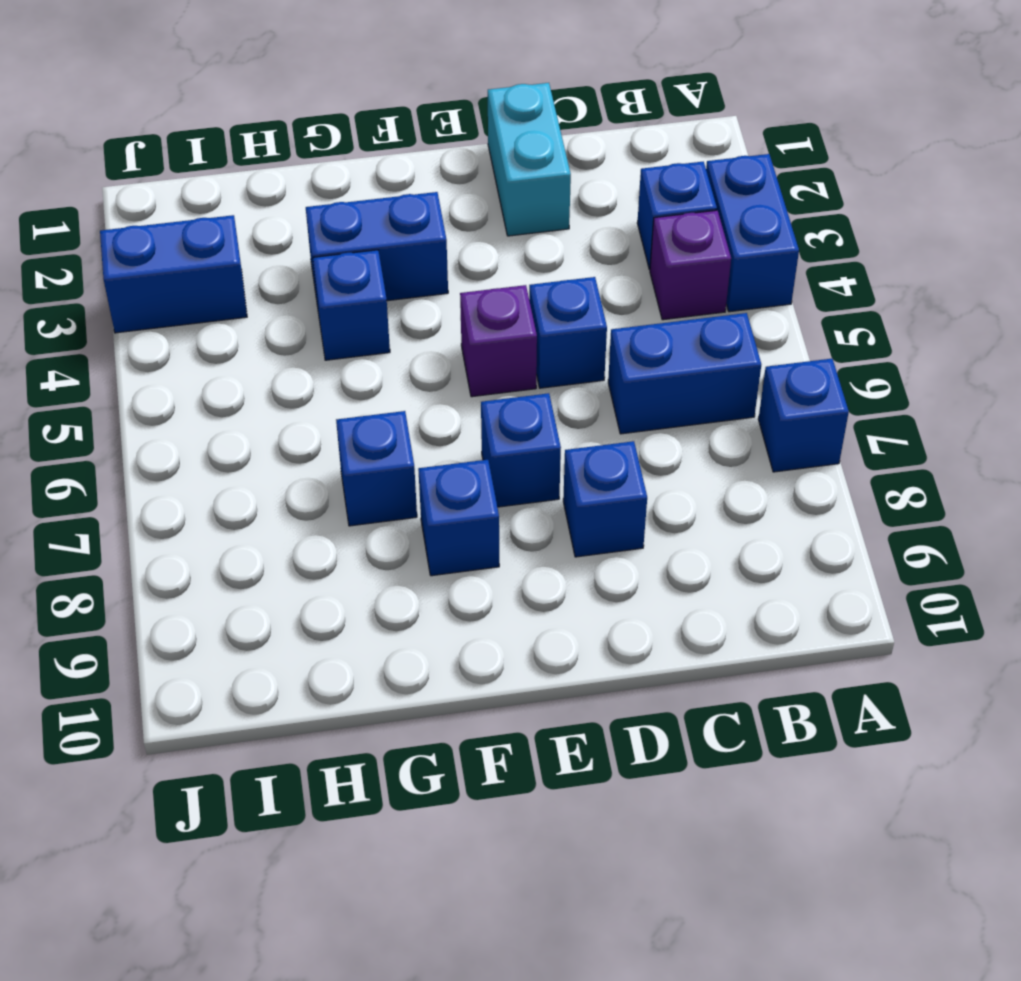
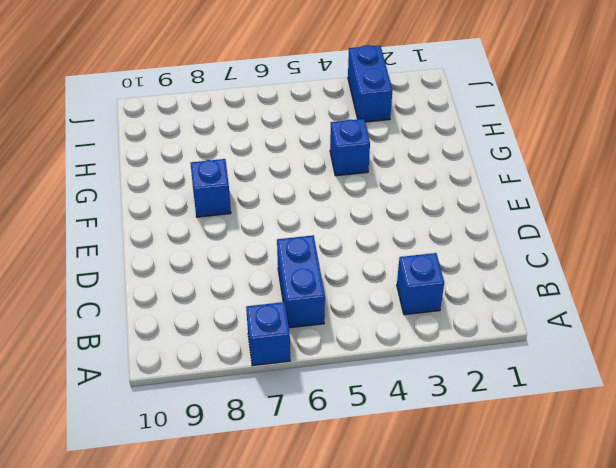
none -> blue brick A3:A4 level 1
none -> purple brick B4 level 1
none -> cyan brick D1:D2 level 1

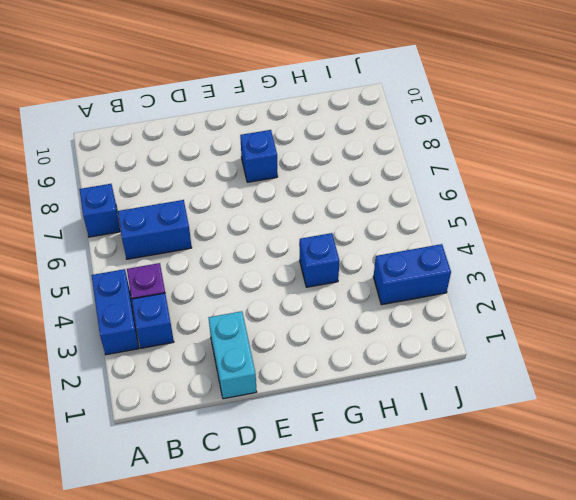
none -> blue brick D5 level 1
none -> blue brick D8 level 1
none -> purple brick E5 level 1

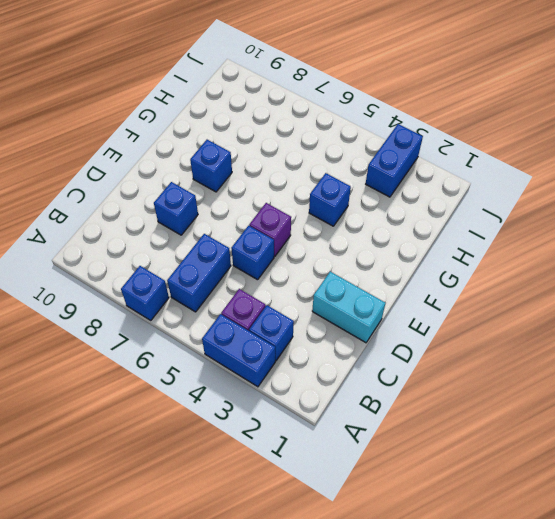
none -> blue brick E7 level 1
none -> blue brick F3:G3 level 1
none -> blue brick G7 level 1

